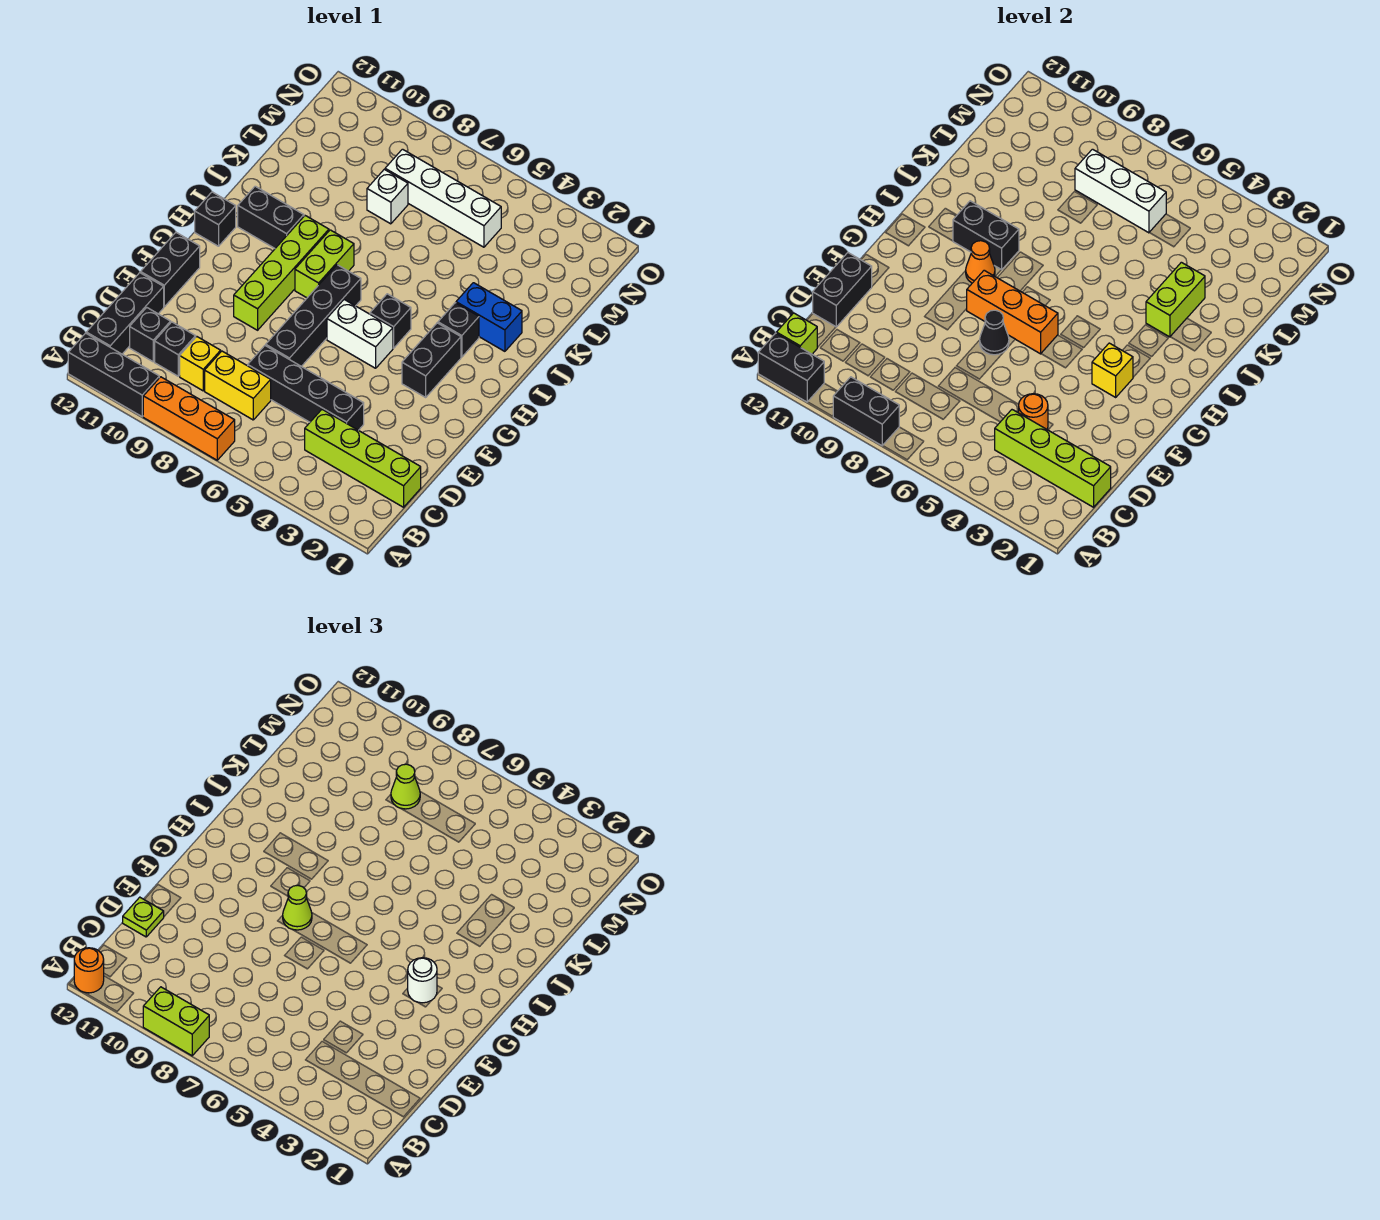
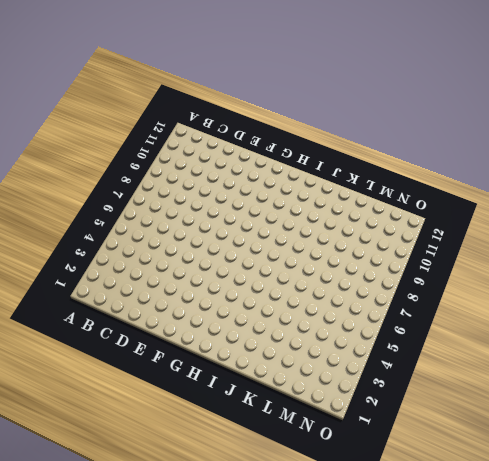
none -> orange brick A7:A9 level 1
none -> black brick A10:A12 level 1
none -> black brick B12:D12 level 1
none -> lime brick C1:C4 level 1

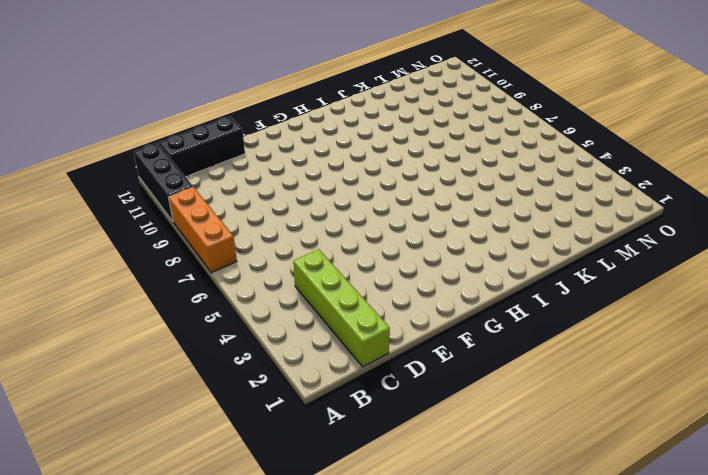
none -> yellow brick C7:C8 level 1
none -> yellow brick C9 level 1
none -> black brick C10 level 1
none -> black brick C11 level 1

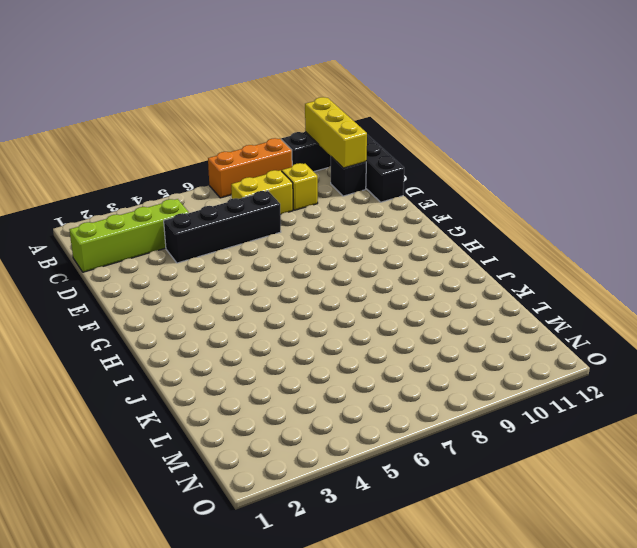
yellow brick A11:C11 level 2 -> black brick A11:A12 level 2
none -> black brick C10 level 1
none -> black brick E7:H7 level 1
none -> black brick E12:F12 level 1
none -> lime brick F9:I9 level 1

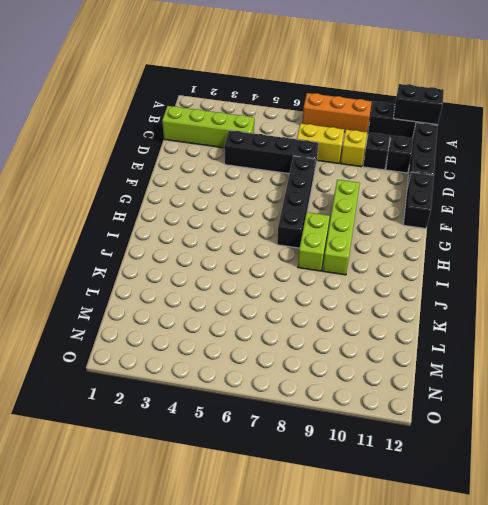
none -> black brick G3:H3 level 1
none -> white brick G5:G6 level 1
none -> black brick H5 level 1
none -> black brick H12 level 1

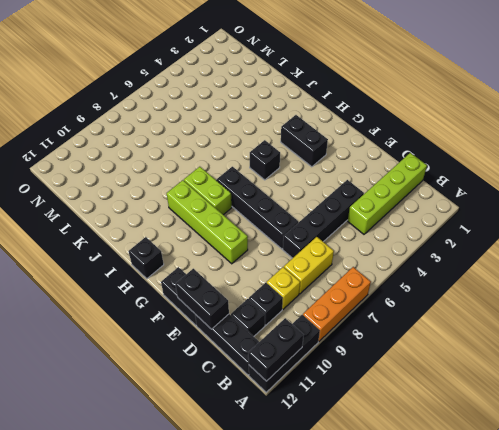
none -> white brick G5:G6 level 1
none -> black brick I3 level 1
none -> black brick I10:I11 level 1
none -> blue brick J2:J3 level 1

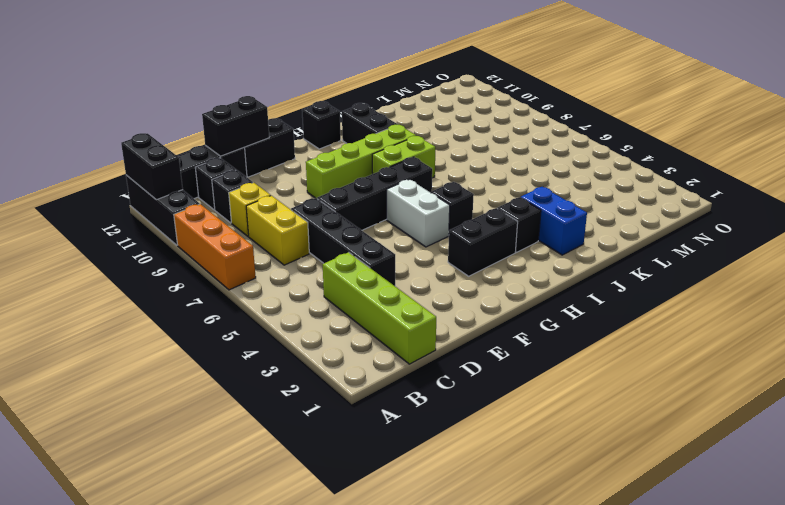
none -> white brick L8 level 1
none -> white brick M5:M8 level 1
none -> black brick A8:A9 level 2
none -> lime brick B12 level 2

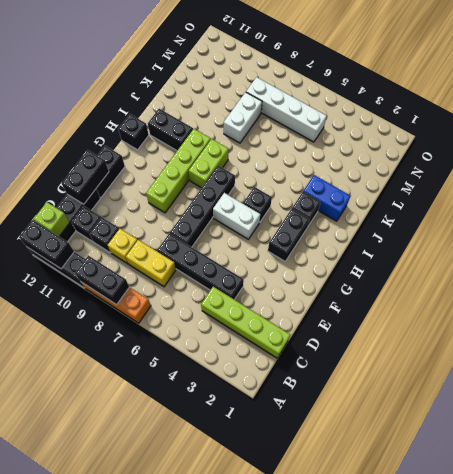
white brick K8:L8 level 1 -> white brick L8 level 1
none -> lime brick C1:C4 level 2
none -> orange round brick D4 level 2
none -> black cone F7 level 2
none -> yellow brick G3 level 2

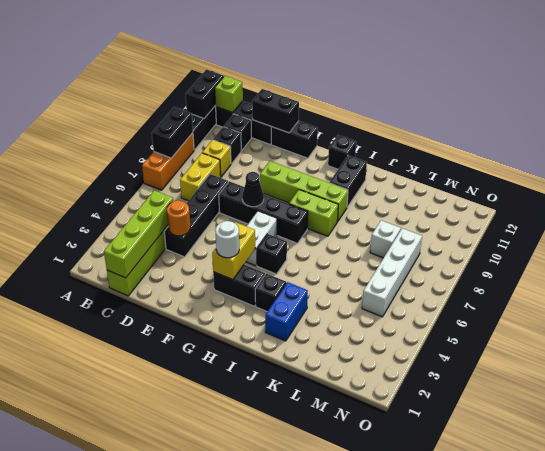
yellow brick G3:G4 level 2 -> yellow brick G3 level 2
none -> orange brick G6:G8 level 2
none -> orange cone H9 level 2
none -> black brick I9:I10 level 2
none -> lime brick J3:K3 level 2

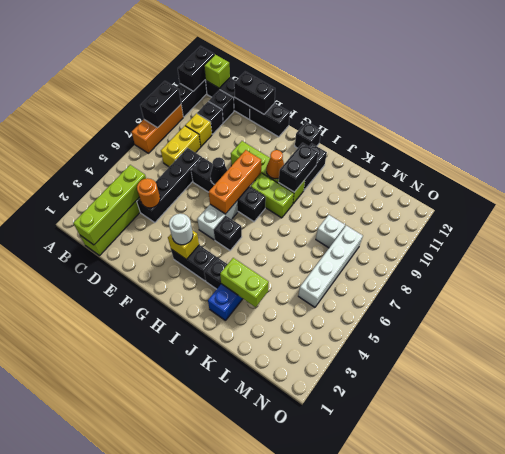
none -> white brick M6:M8 level 2
none -> lime brick A8:A9 level 3
none -> orange round brick A12 level 3
none -> lime plate D12 level 3

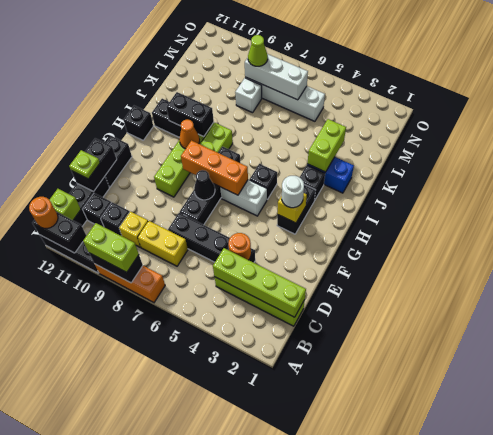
none -> lime cone G8 level 3

